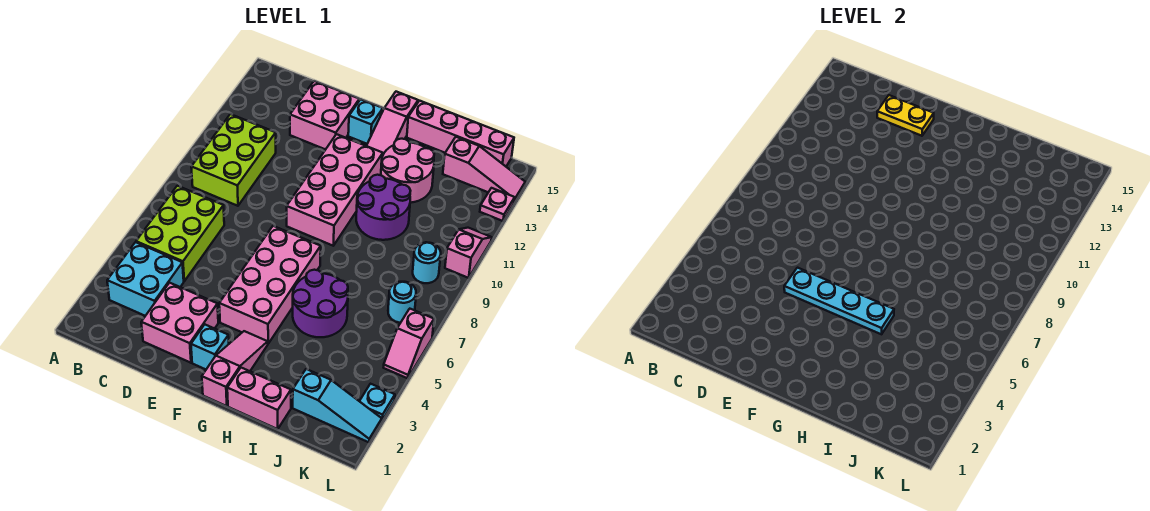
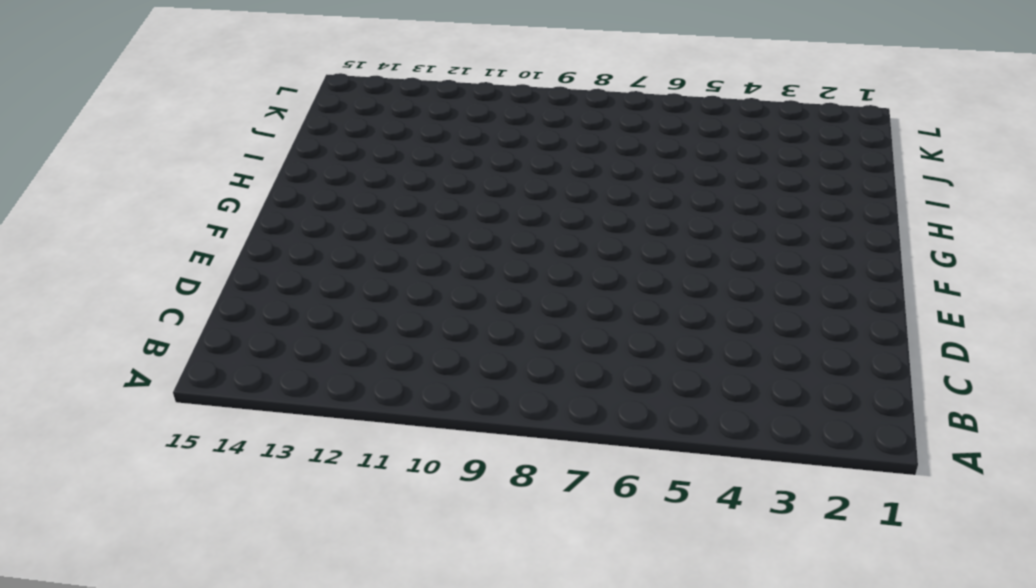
none -> cyan brick B3:C4 level 1
none -> lime brick B5:C7 level 1
none -> lime brick B9:C11 level 1

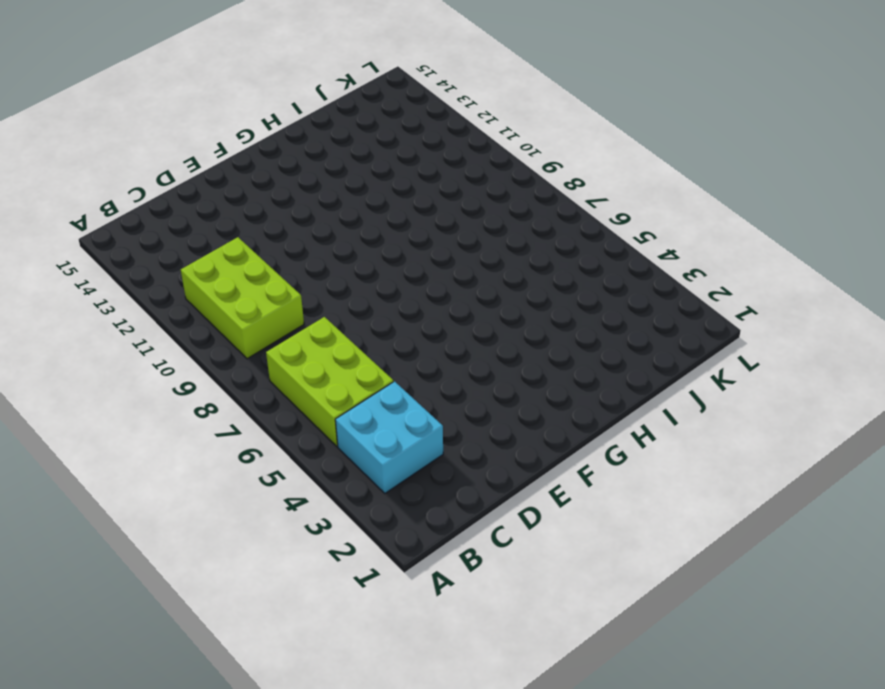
none -> pink brick D2:E3 level 1
none -> pink brick D13:E14 level 1
none -> cyan brick F2 level 1

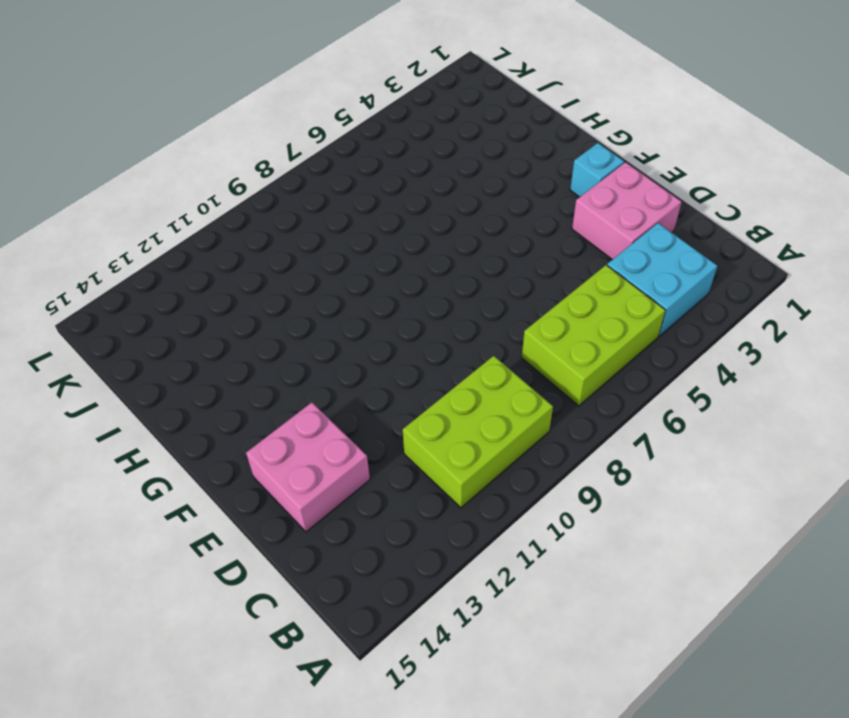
none -> pink brick F4:G7 level 1
none -> pink brick F9:G12 level 1
none -> cyan brick F14 level 1

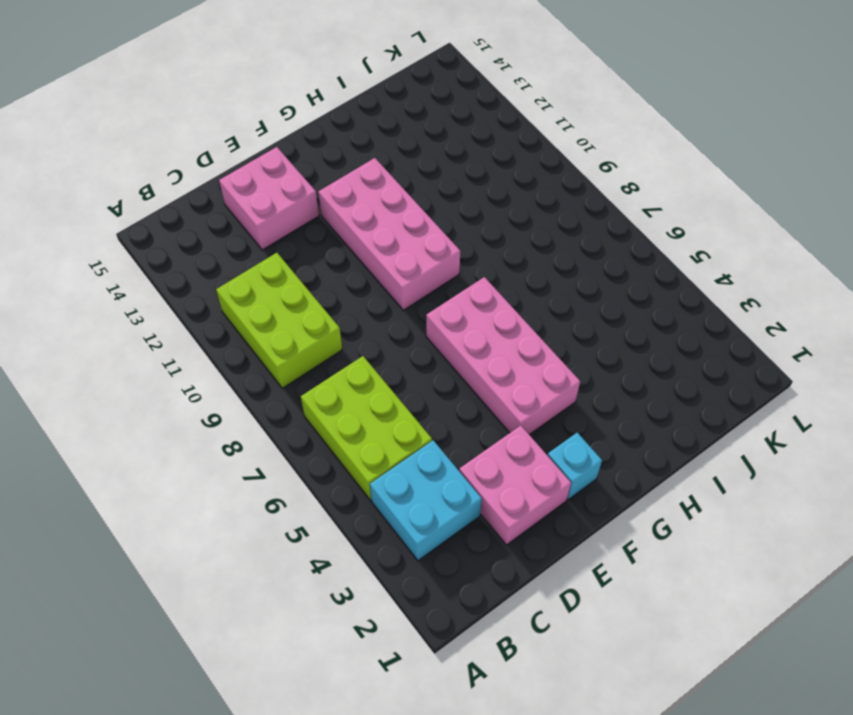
none -> cyan brick F14 level 1
none -> pink slope G1:G3 level 1 top 1
none -> pink slope G13:G15 level 1 top 15

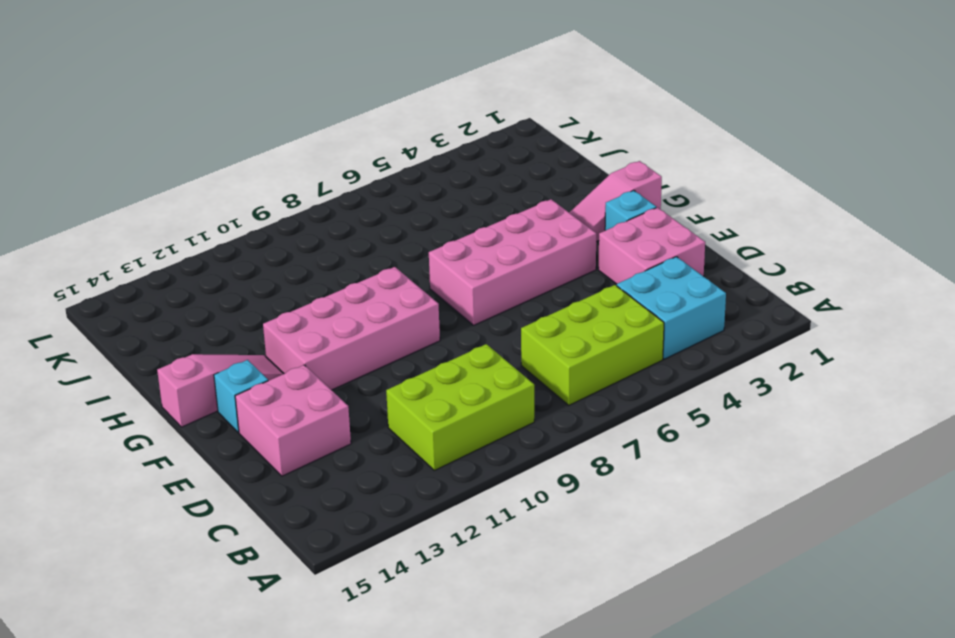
none -> pink brick H1:I1 level 1
none -> purple round brick H5:I6 level 1
none -> purple round brick H10:I11 level 1

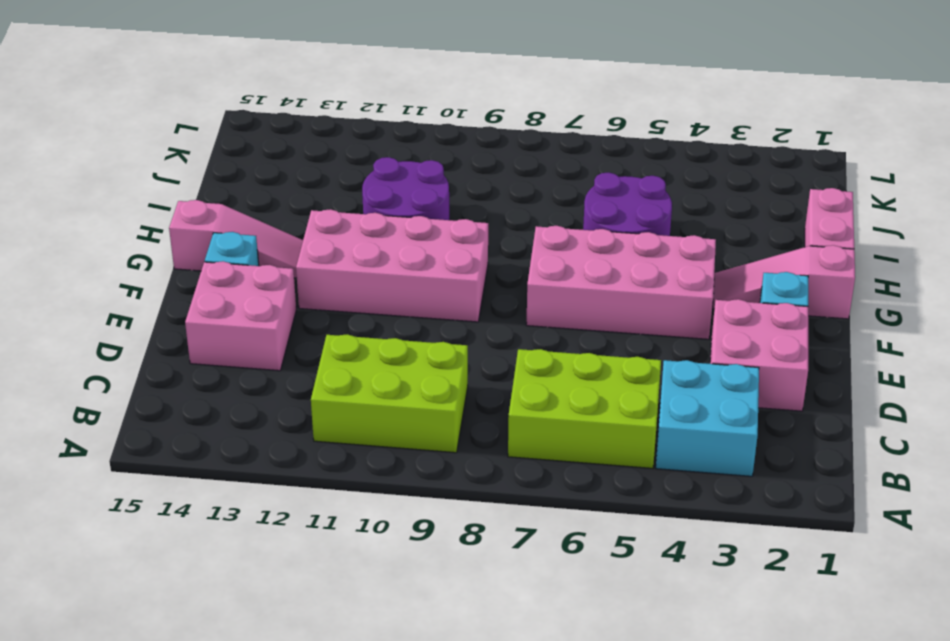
none -> pink round brick H12:I13 level 1
none -> pink brick H15:K15 level 1
none -> cyan slope J2:L2 level 1 top J

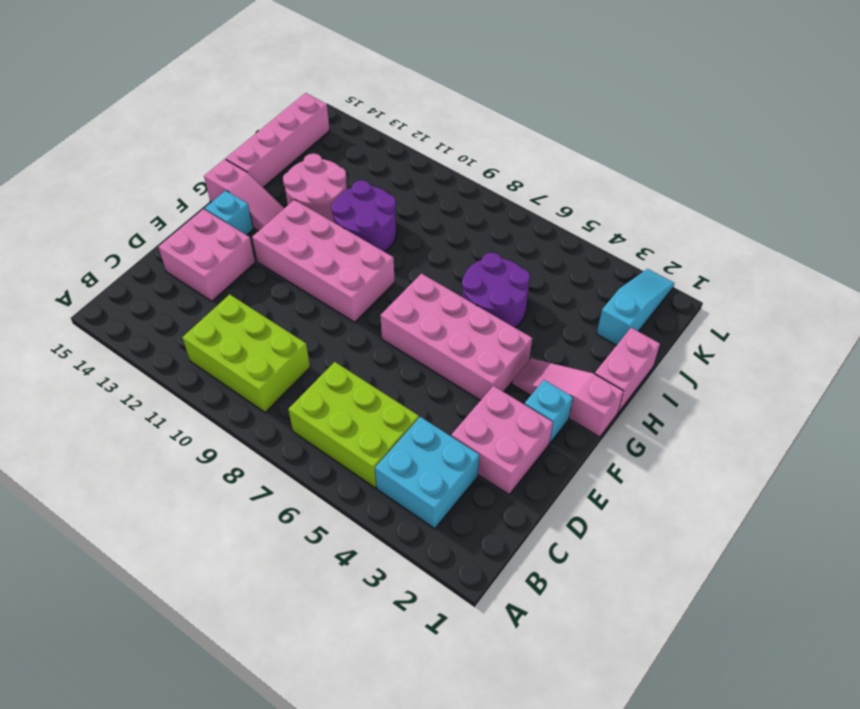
none -> pink slope J14:L14 level 1 top J
none -> cyan round brick K7 level 1
none -> cyan round brick K9 level 1

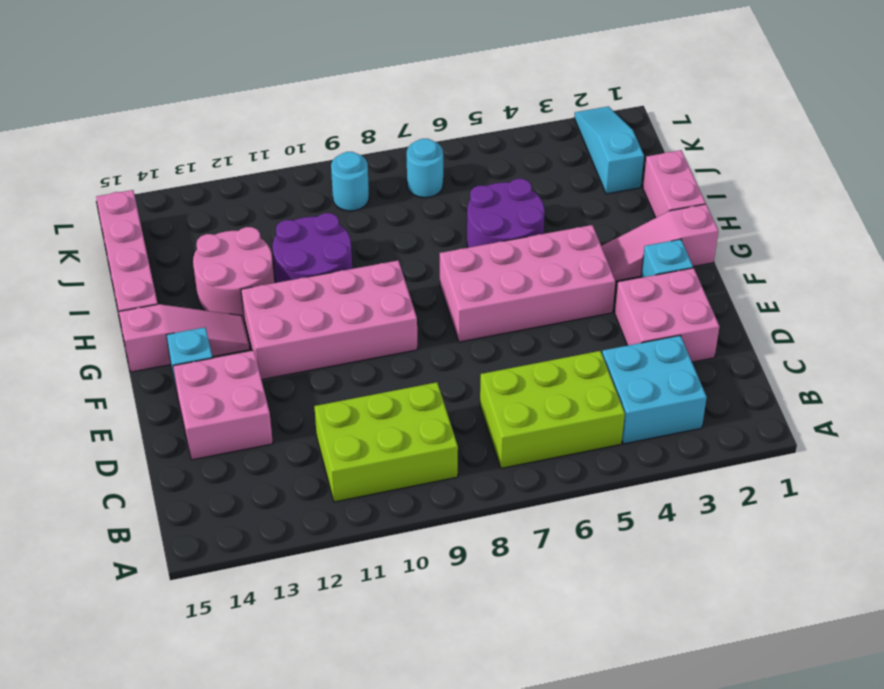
none -> pink slope J14:L14 level 1 top J
none -> cyan plate L3 level 1
none -> pink slope L5:L6 level 1 top 6

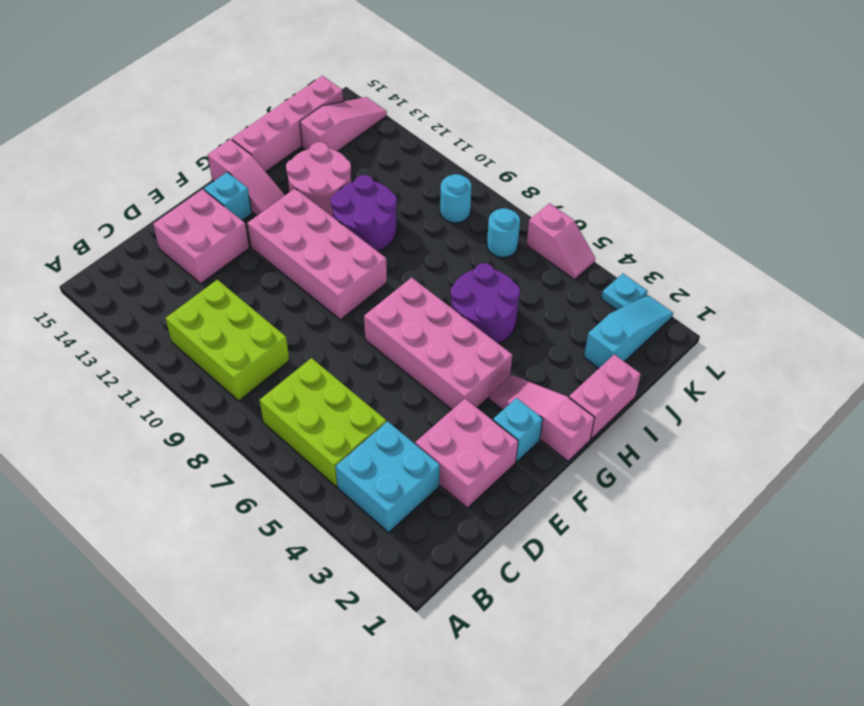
none -> pink slope L10:L11 level 1 top 10
none -> pink plate L13 level 1
none -> yellow plate D14:E14 level 2

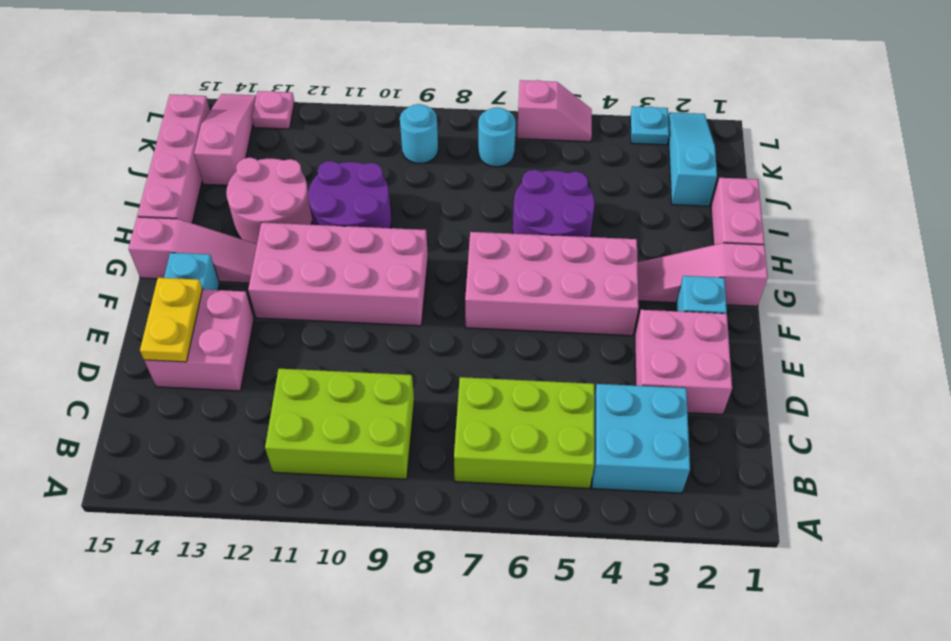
none -> pink slope L10:L11 level 1 top 10
none -> cyan plate E5:H5 level 2

